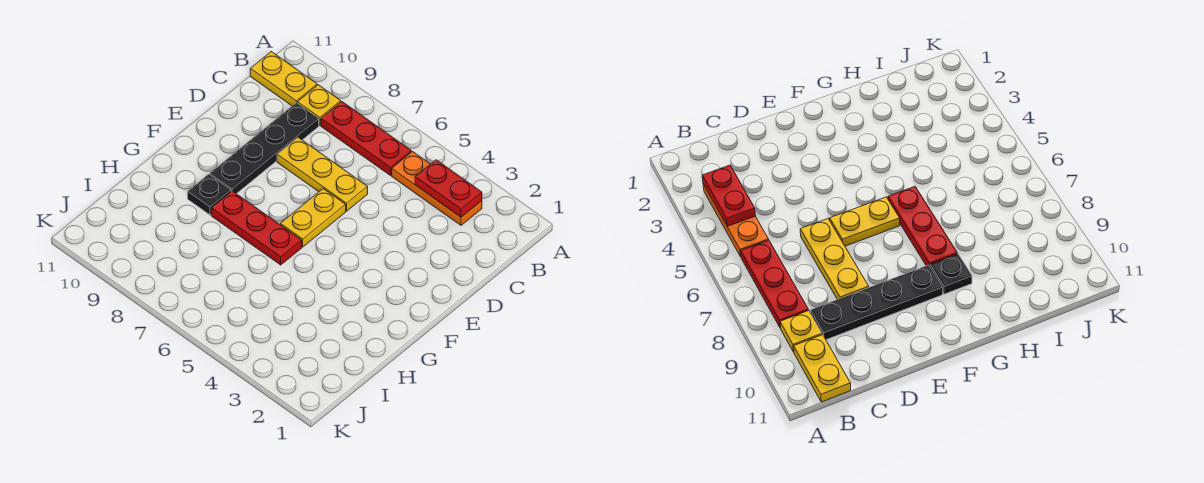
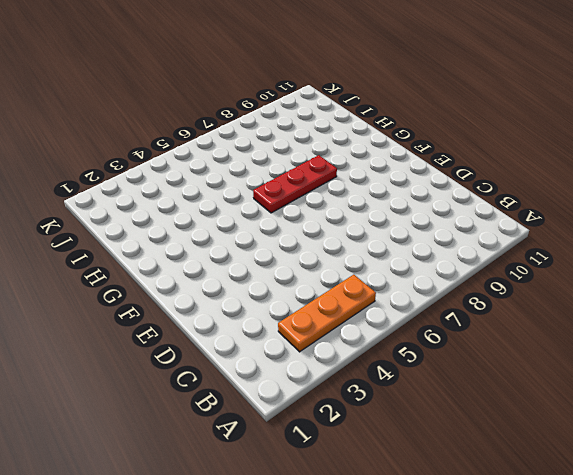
none -> red plate B6:B8 level 1
none -> yellow plate B9 level 1

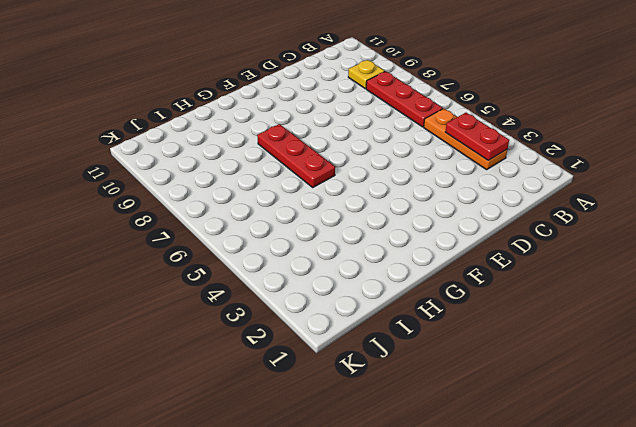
none -> yellow plate B10:B11 level 1
none -> black plate C9:F9 level 1

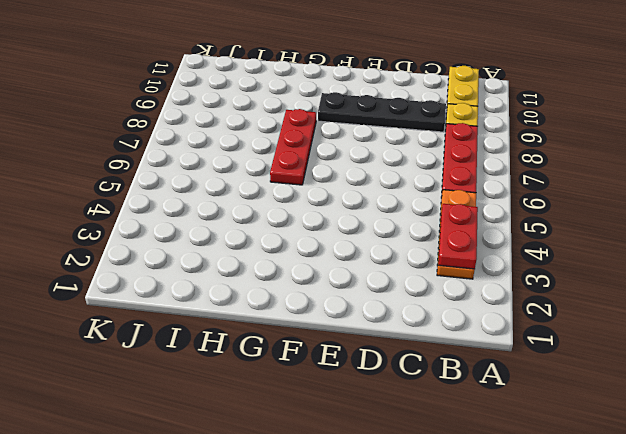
none -> yellow plate D6:D8 level 1
none -> yellow plate E6:F6 level 1

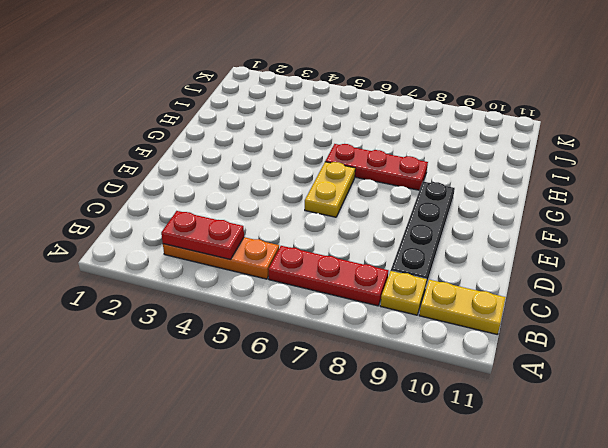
none -> yellow plate D6:D8 level 1
none -> black plate G9 level 1

